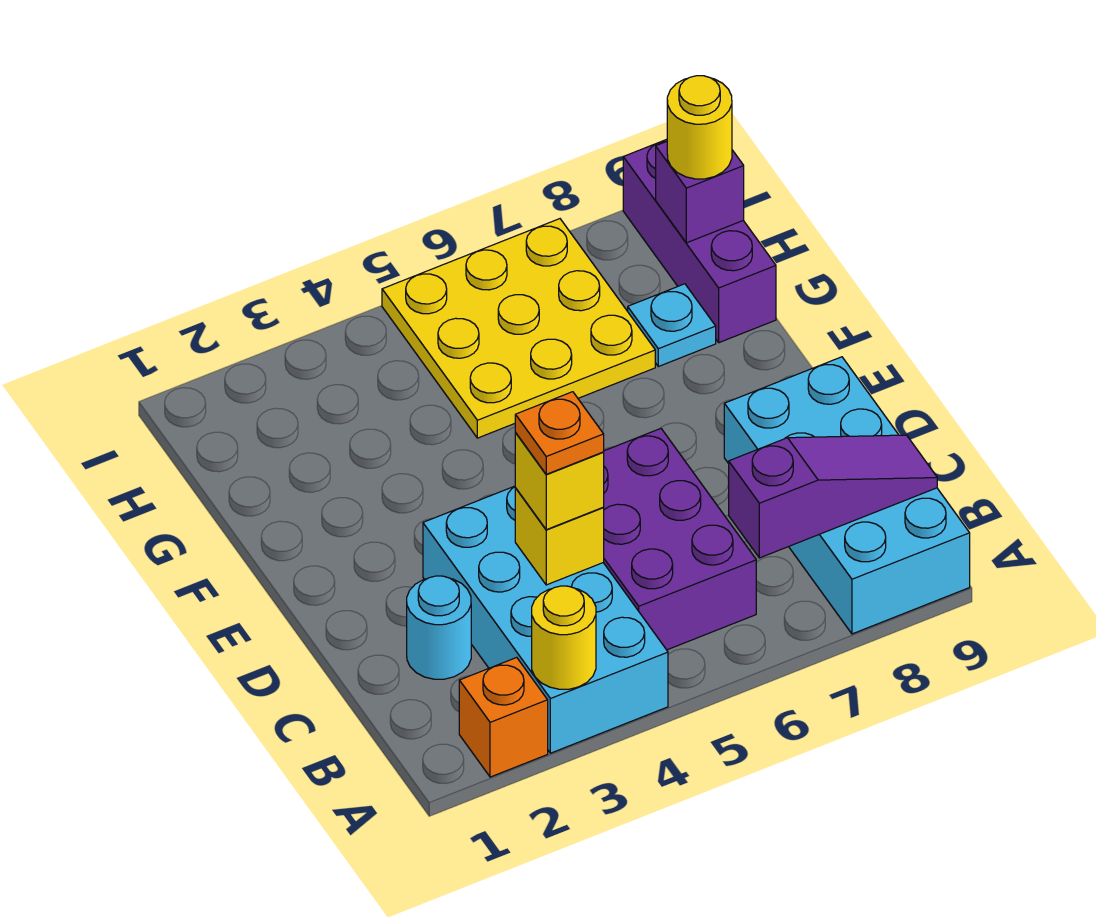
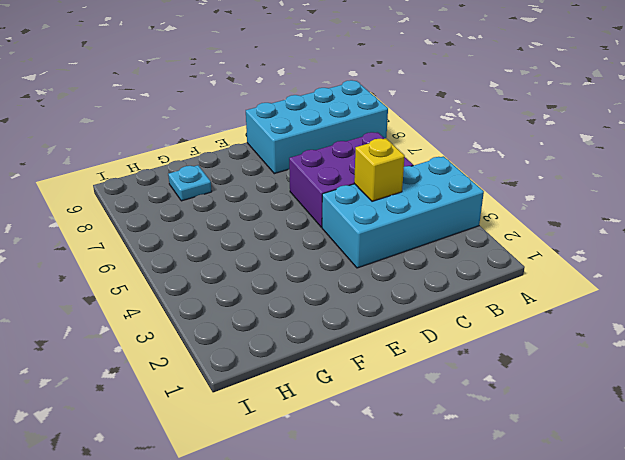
none -> orange brick A2 level 1
none -> cyan round brick C2 level 1
none -> yellow plate G5:I7 level 1

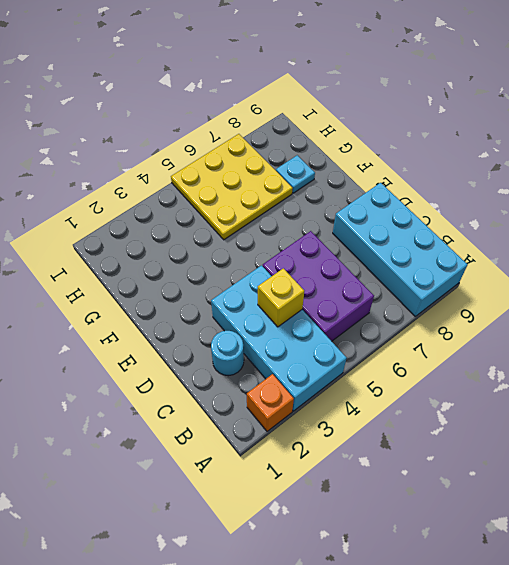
none -> purple brick G9:I9 level 1
none -> yellow round brick A3 level 2
none -> purple slope B7:B9 level 2 top 7

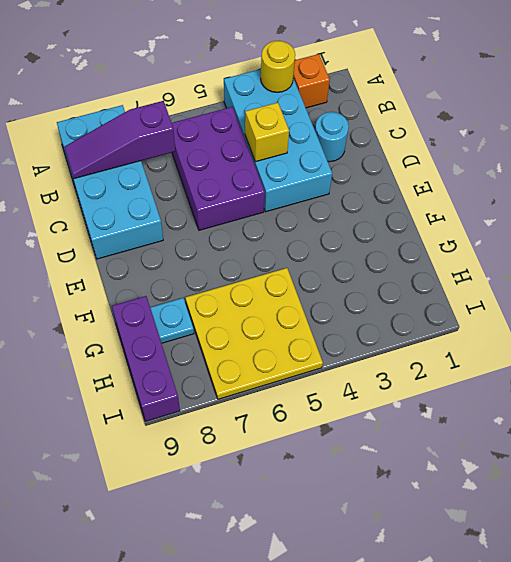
none -> purple brick H9 level 2
none -> yellow brick C4 level 3
none -> yellow round brick H9 level 3

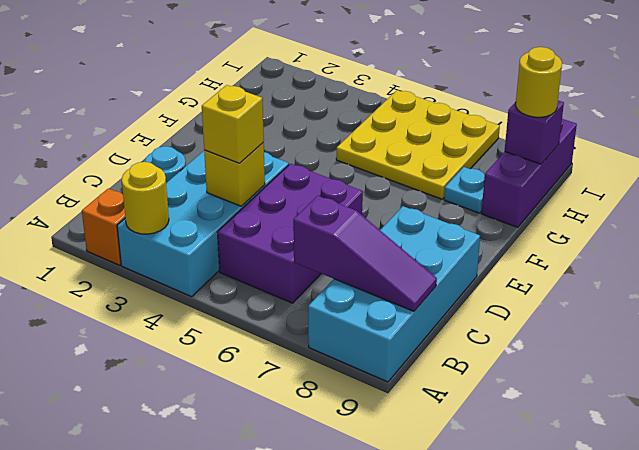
none -> orange plate C4 level 4

